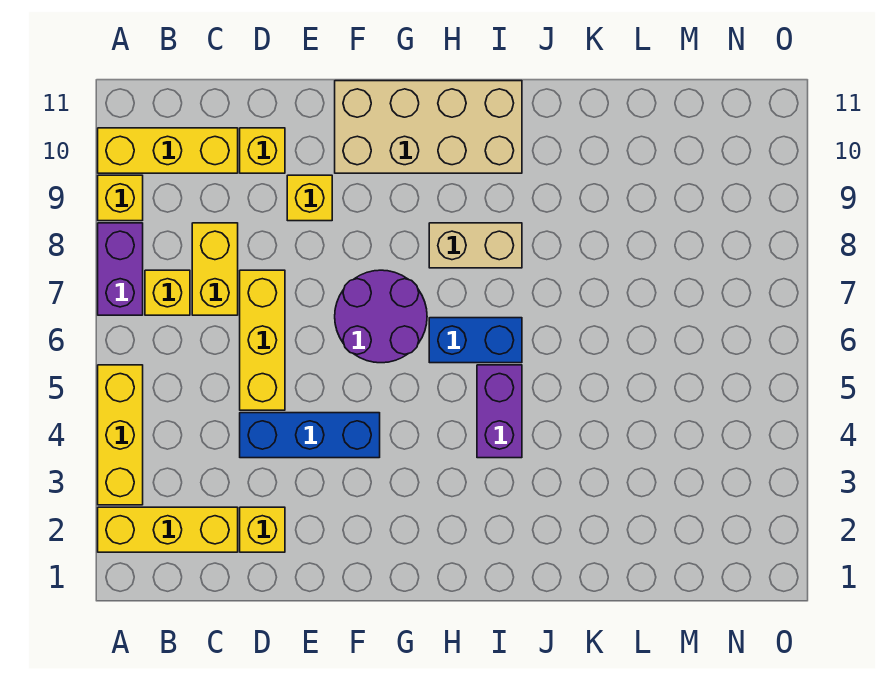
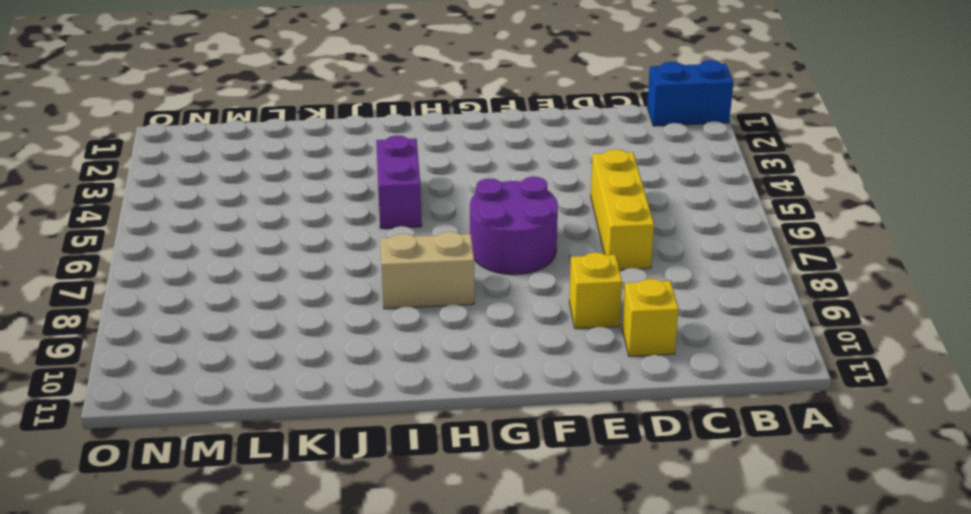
blue brick A1:B1 level 1 -> blue brick H6:I6 level 1
none -> yellow brick A2:C2 level 1
none -> yellow brick A3:A5 level 1
none -> purple brick A7:A8 level 1

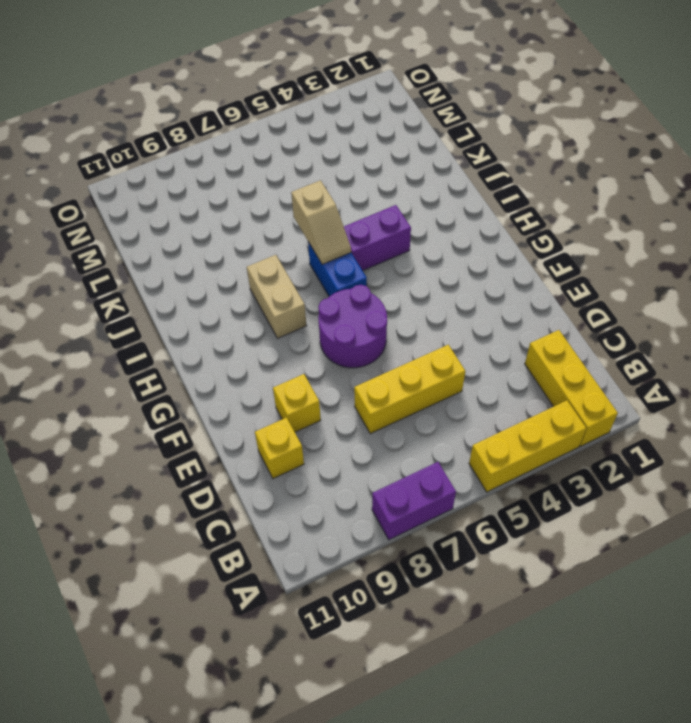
tan slope I6:J6 level 2 top J -> none
none -> yellow brick A9 level 1
none -> yellow brick A10:C10 level 1
none -> yellow brick B7 level 1

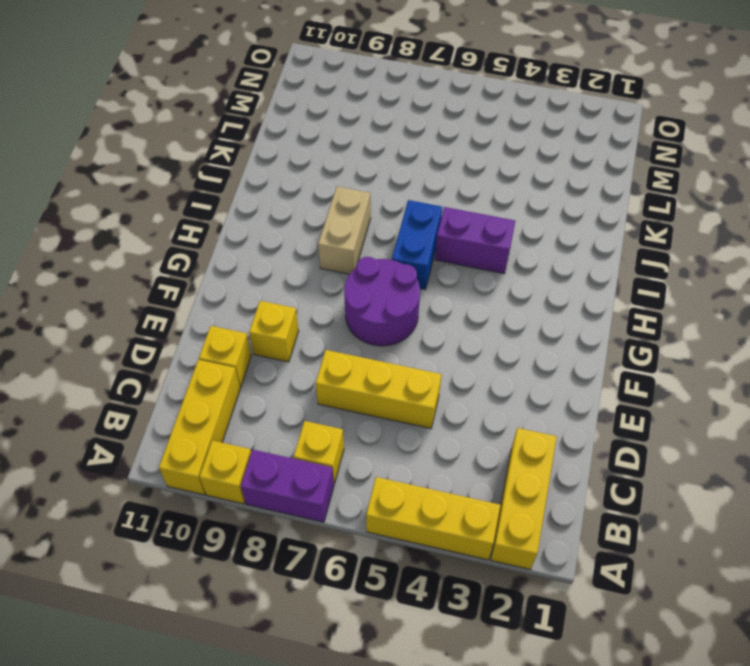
none -> yellow brick C7:C8 level 1
none -> yellow brick D2 level 1
none -> blue brick D4:F4 level 1

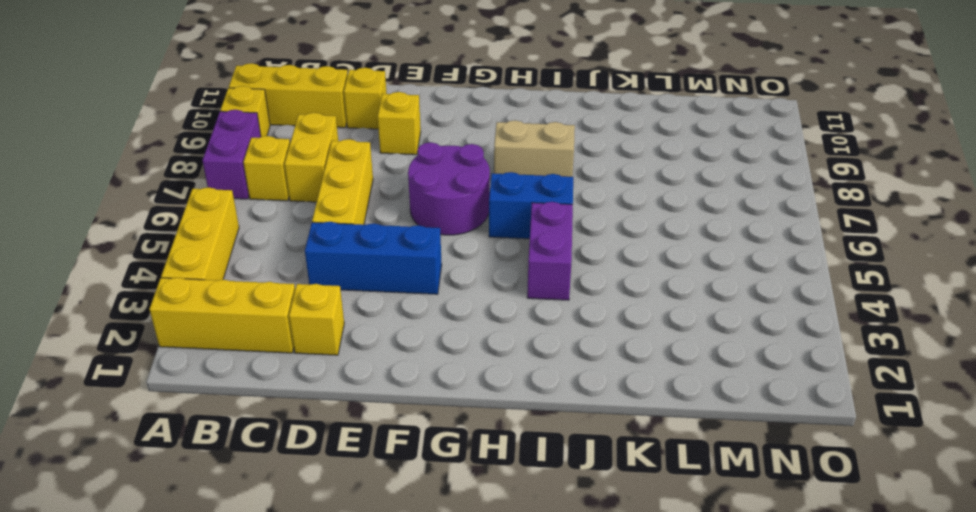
none -> tan brick F10:I11 level 1

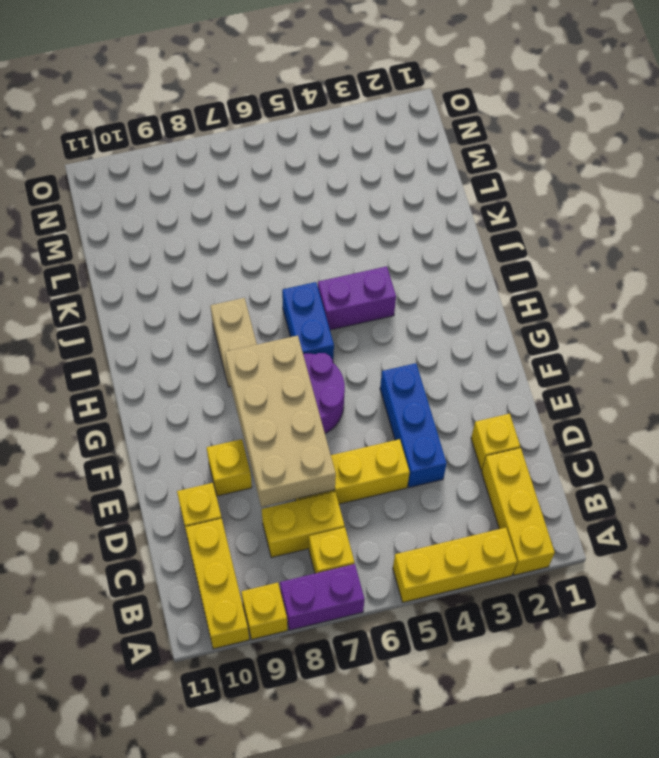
tan brick D7:G8 level 2 -> tan brick F10:I11 level 1

